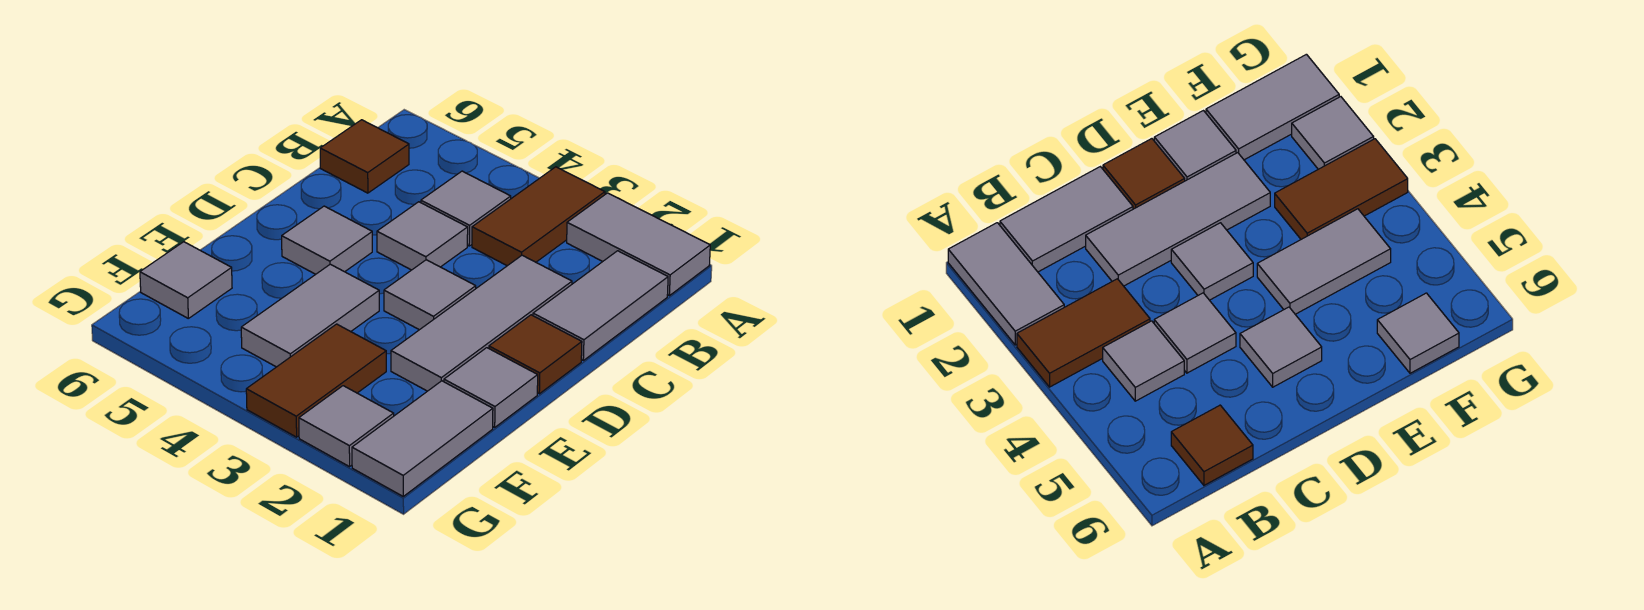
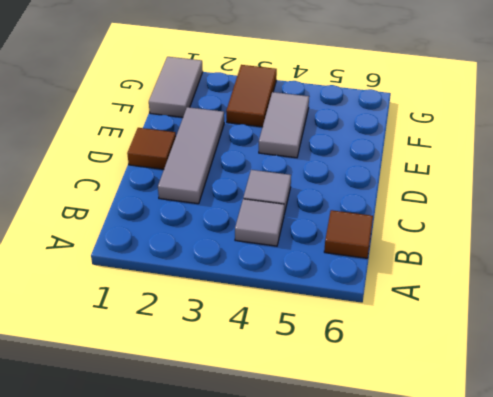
none -> grey tile A1:A2 level 1
none -> brown tile A3:B3 level 1
none -> grey tile B1:C1 level 1

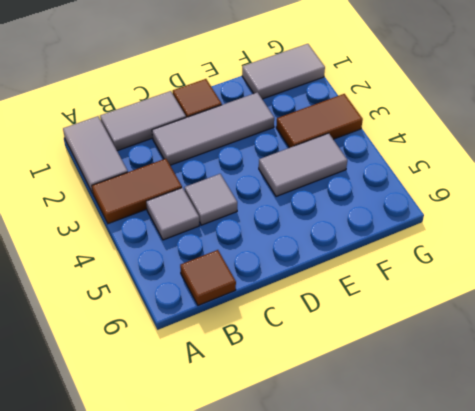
none -> grey tile D3 level 1
none -> grey tile D5 level 1
none -> grey tile E1 level 1

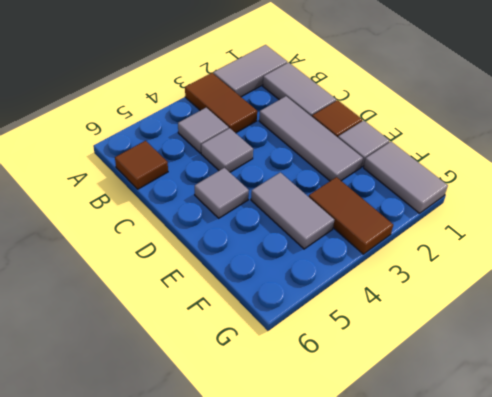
none -> grey tile D3 level 1
none -> grey tile F6 level 1
none -> grey tile G2 level 1

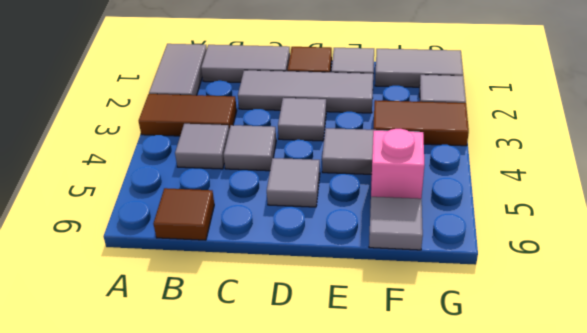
pink brick F5 level 1 -> none

